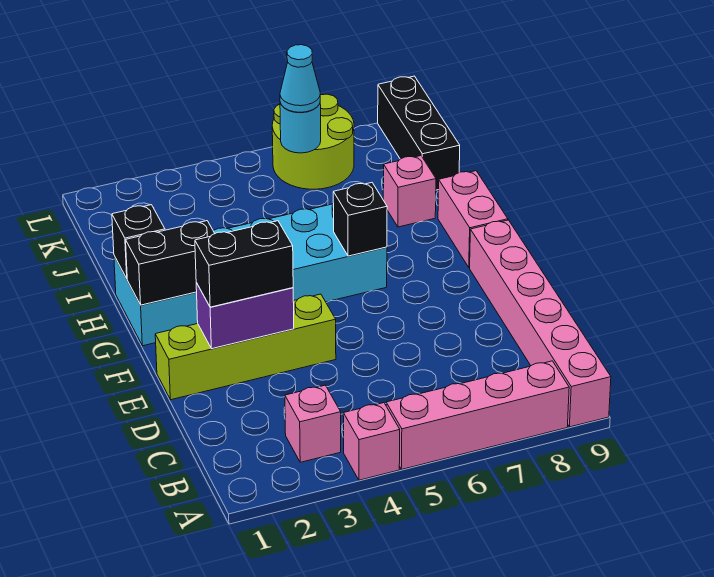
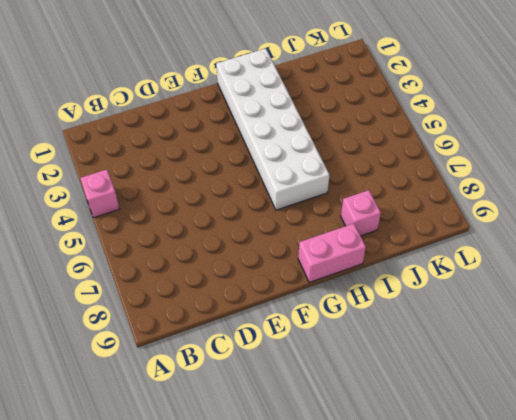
white brick G1:H6 level 1 -> cyan brick G1:H6 level 1
none -> pink brick A5:A8 level 1
none -> pink brick A9:F9 level 1
none -> pink brick B3 level 1

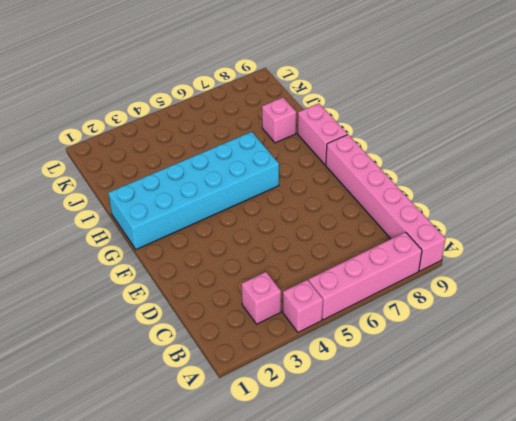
none -> lime brick E1:E4 level 1
none -> black brick J9:L9 level 1
none -> lime round brick K6:L7 level 1

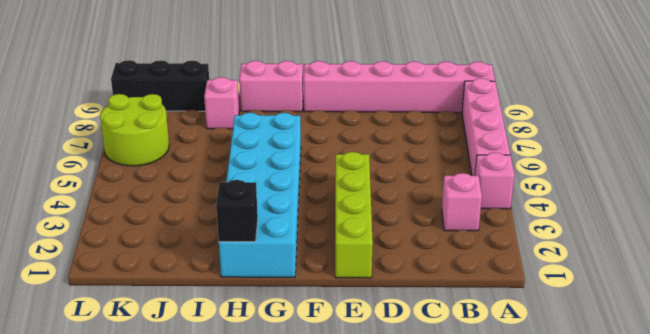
none -> purple brick E2:E3 level 2
none -> black brick G1:G2 level 2
none -> black brick G6 level 2

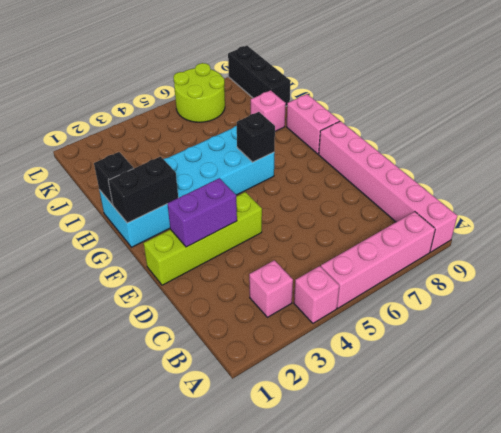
none -> cyan round brick K6 level 2
none -> black brick E2:E3 level 3
none -> cyan cone K6 level 3

